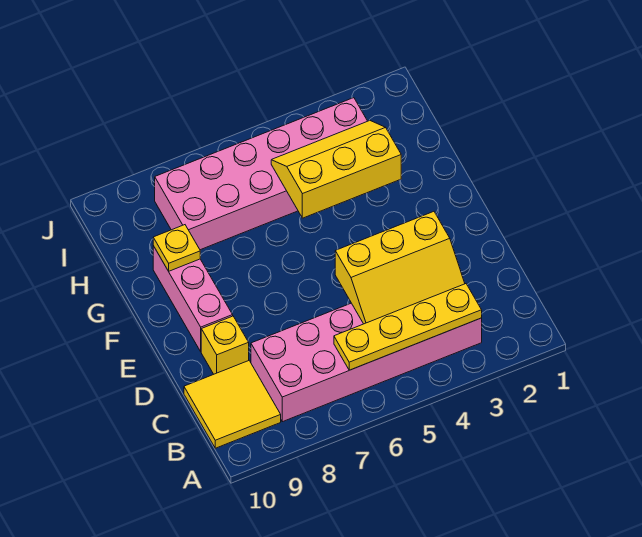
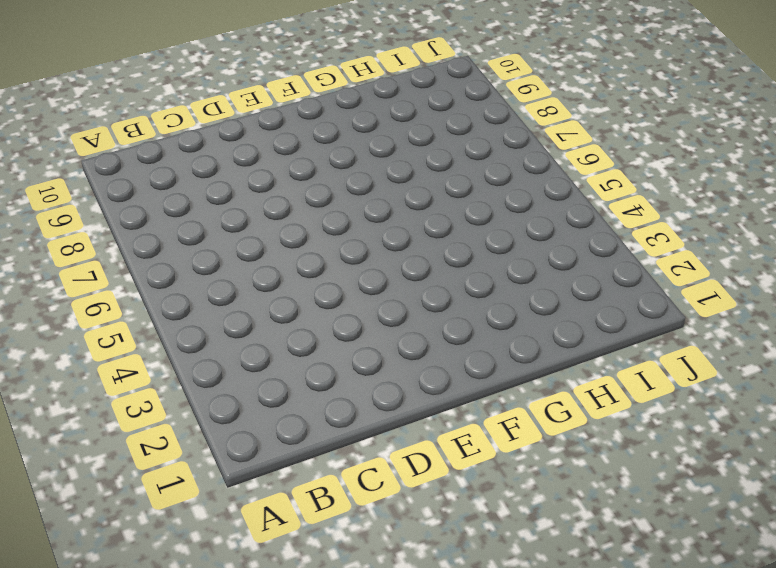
none -> pink brick B3:C8 level 1
none -> yellow tile B9:C10 level 1

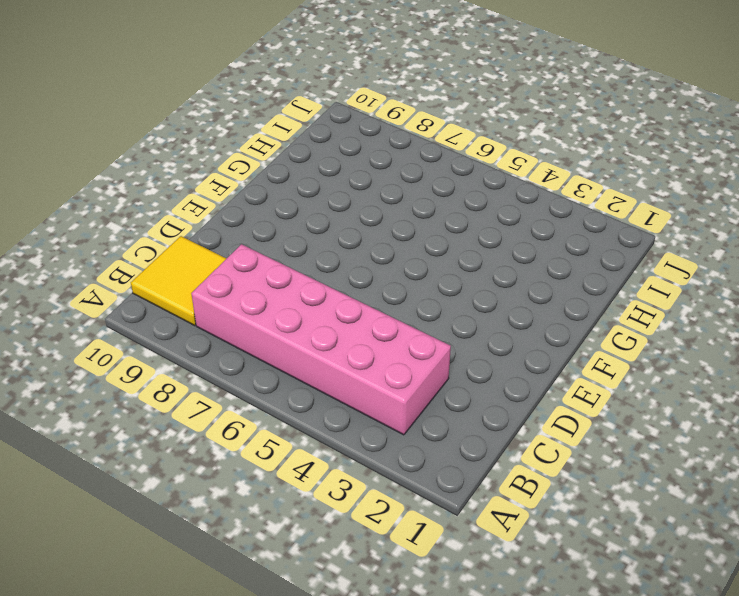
none -> yellow brick D9 level 1
none -> pink brick E9:G9 level 1

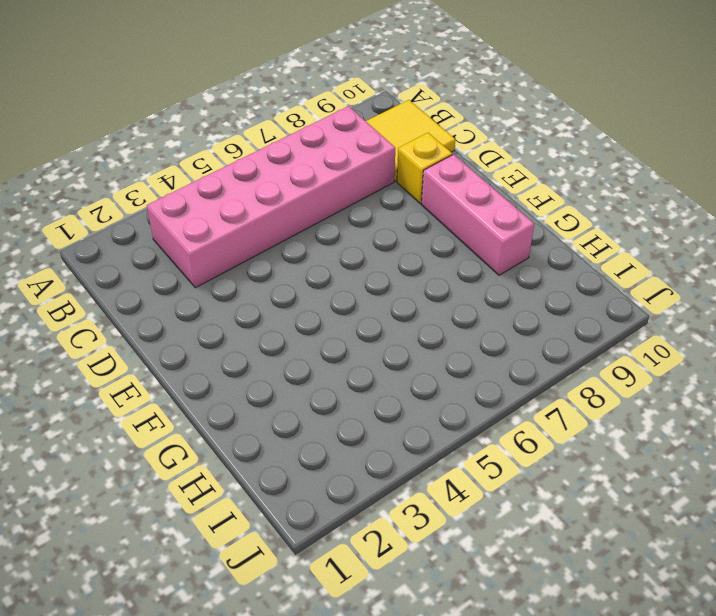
none -> pink brick H3:I8 level 1
none -> yellow plate B3:B6 level 2

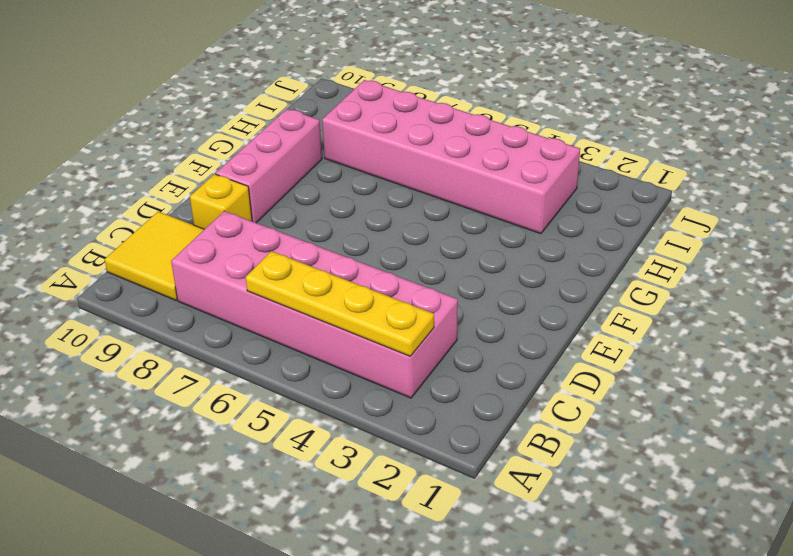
none -> yellow slope C3:D5 level 2 top D
none -> yellow slope G3:H5 level 2 top G

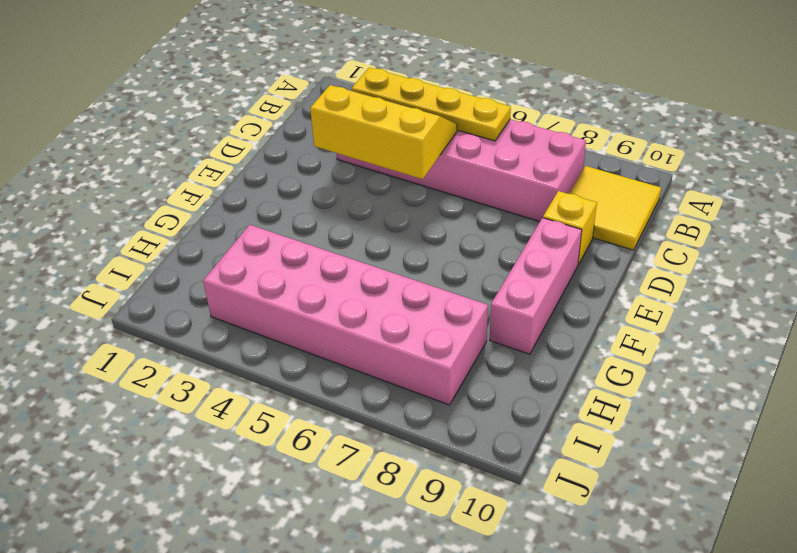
none -> yellow slope G3:H5 level 2 top G
none -> yellow plate G9 level 2

